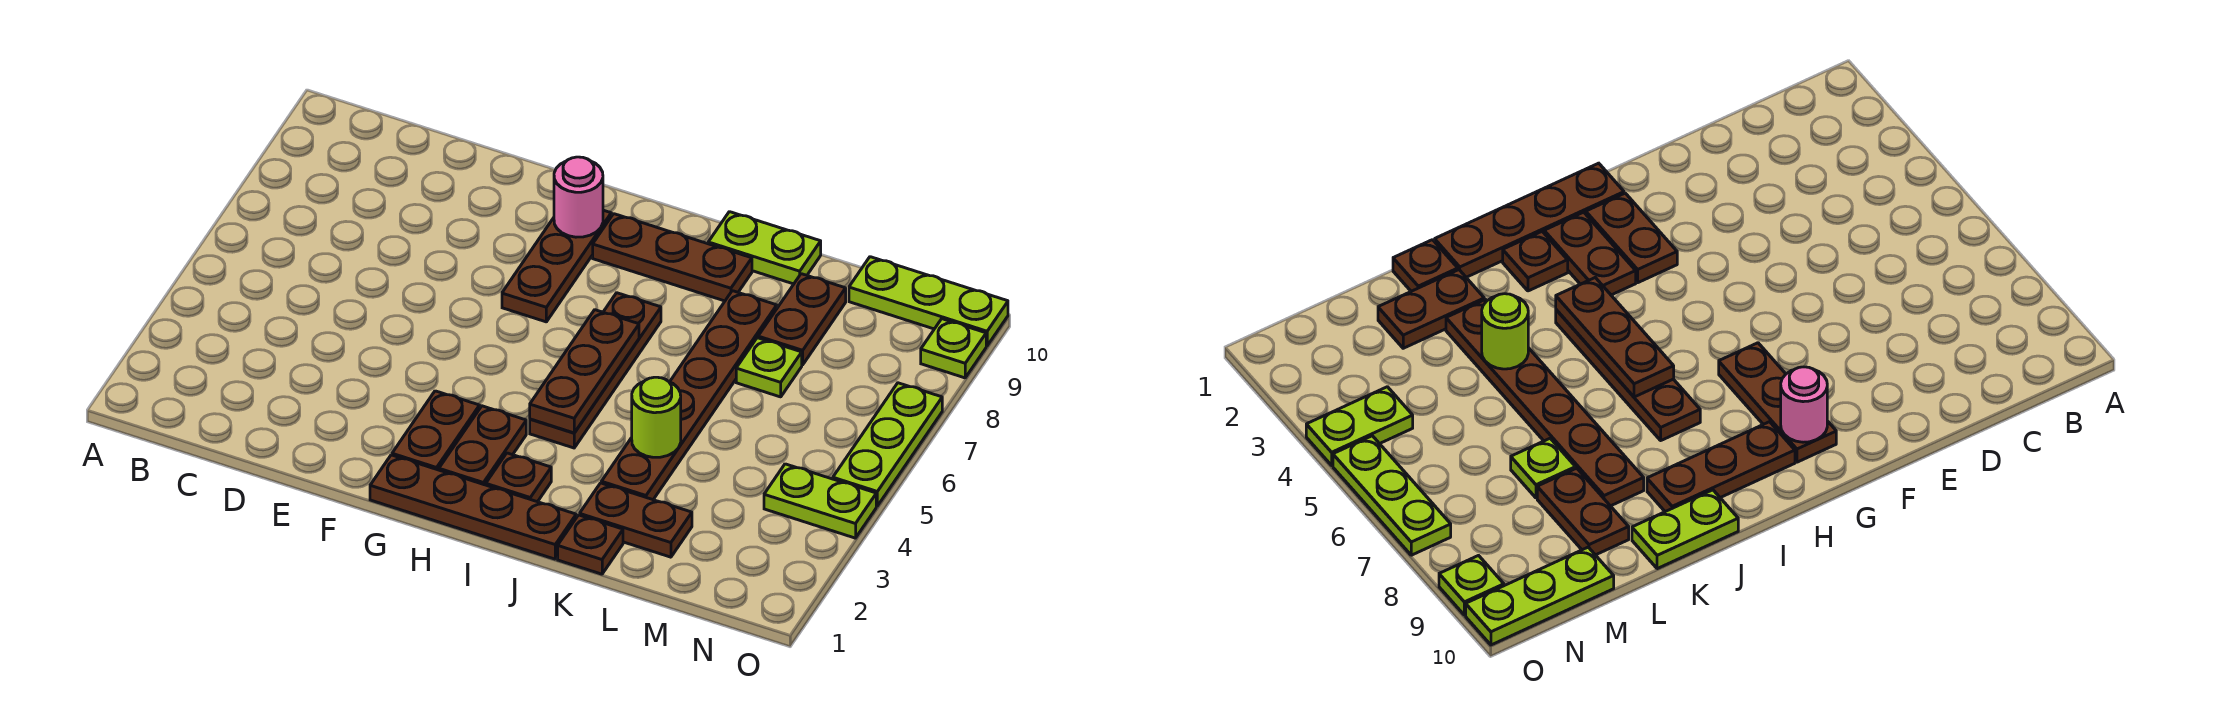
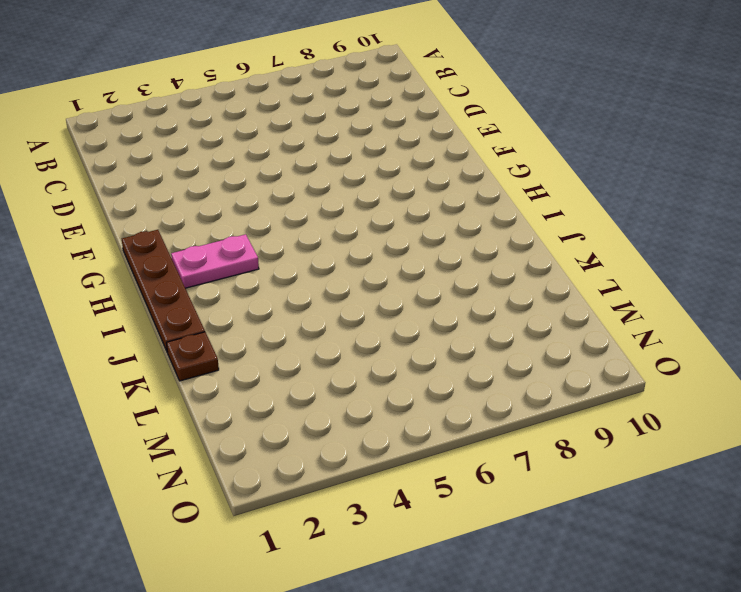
pink plate H2:H3 level 1 -> brown plate H2:H3 level 1
none -> brown plate G2:G3 level 1
none -> brown plate G7:G9 level 1
none -> brown plate H9:J9 level 1

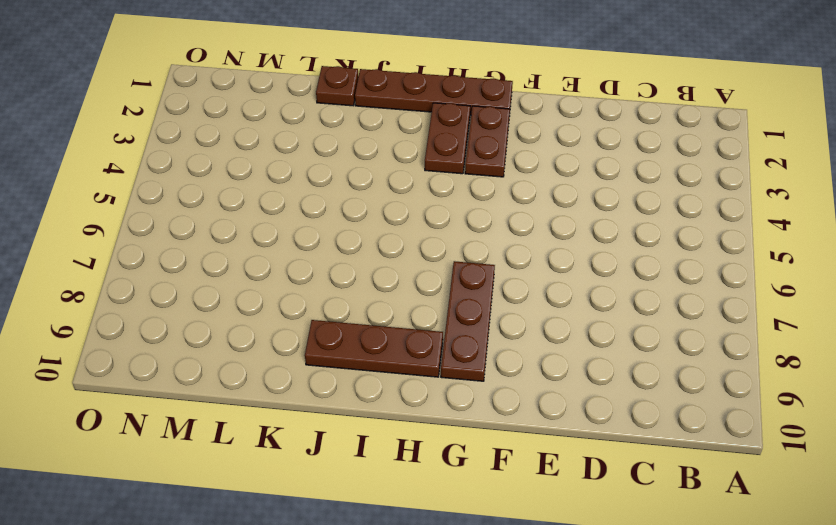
none -> brown plate I2 level 1
none -> brown plate I4:I7 level 1
none -> lime plate J10:K10 level 1

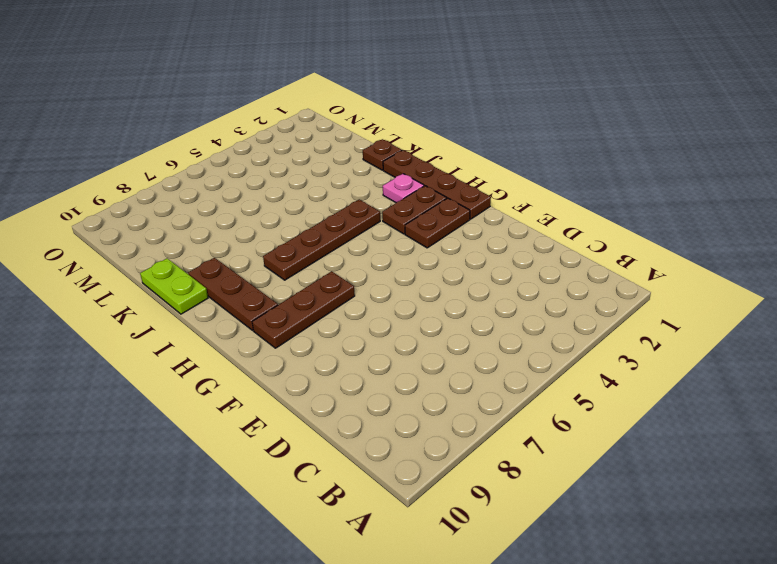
pink plate I2 level 1 -> brown plate I2 level 1
none -> brown plate K2:L2 level 1
none -> brown plate K3:K8 level 1
none -> lime plate L7 level 1

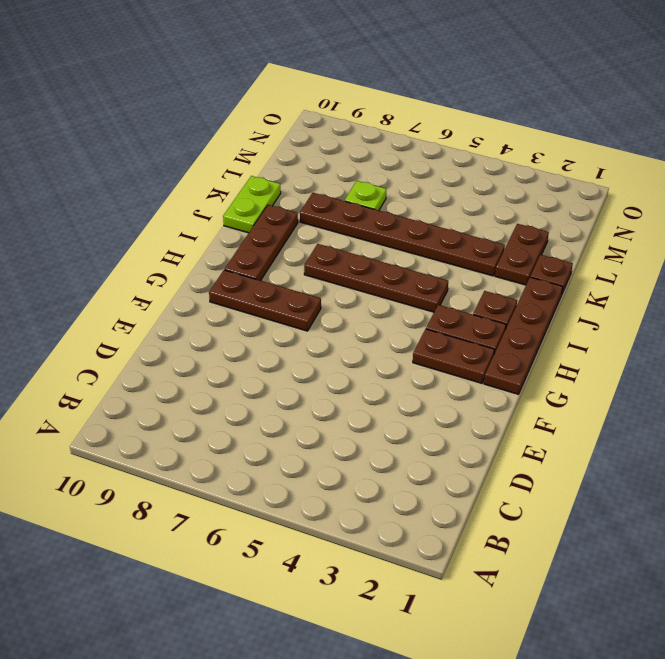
none -> brown plate L8:L9 level 1
none -> lime plate M10:O10 level 1
none -> lime plate N4:O4 level 1

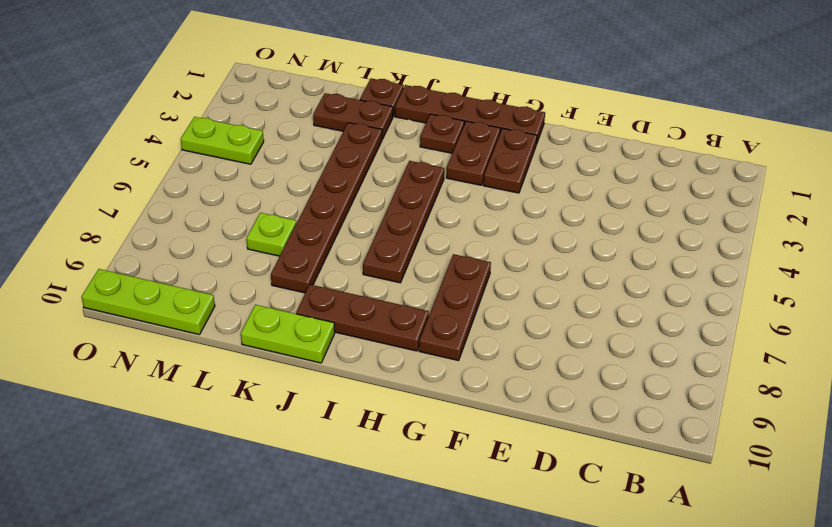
none -> brown plate L8:L9 level 1
none -> lime plate O5:O7 level 1
none -> lime plate O9 level 1

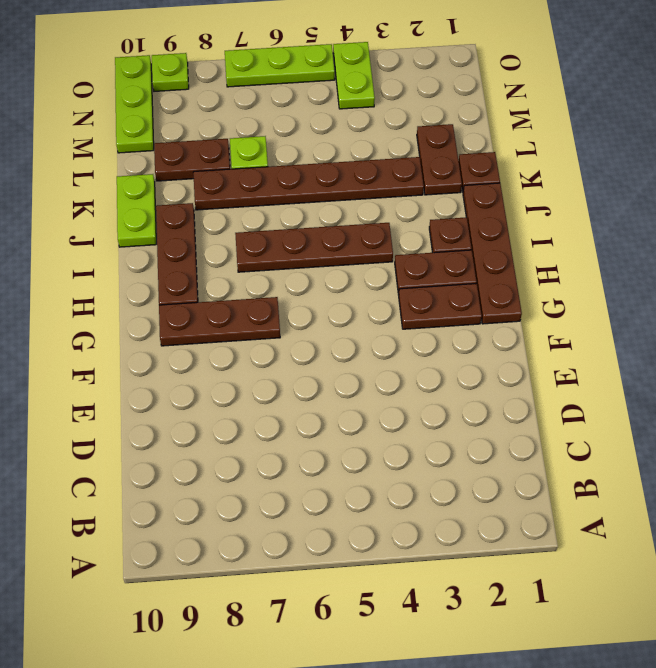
none -> pink round brick G9 level 2
none -> brown plate I4:I6 level 2
none -> lime round brick K4 level 2

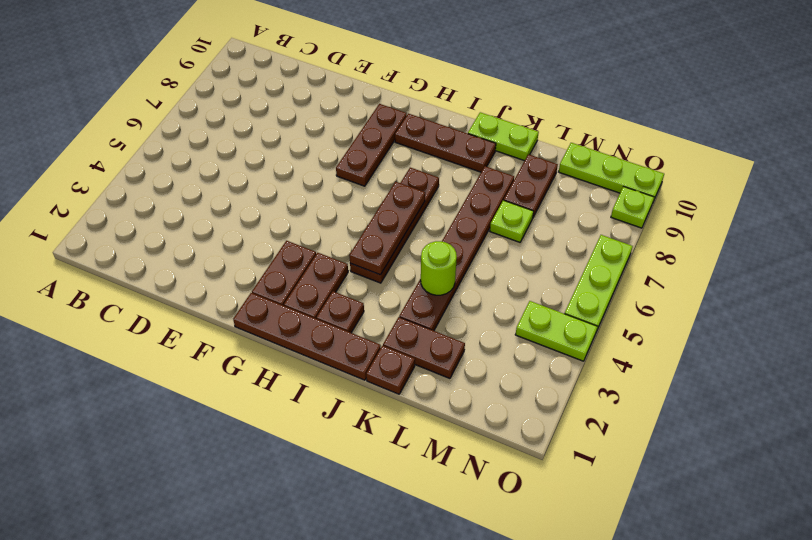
none -> pink round brick G9 level 2

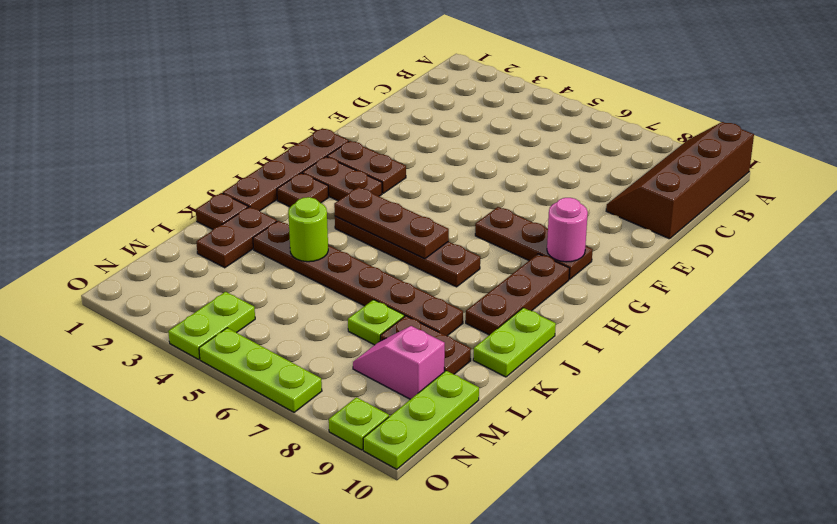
brown slope A9:D10 level 1 top 10 -> none
pink slope M8:M9 level 1 top 9 -> none

